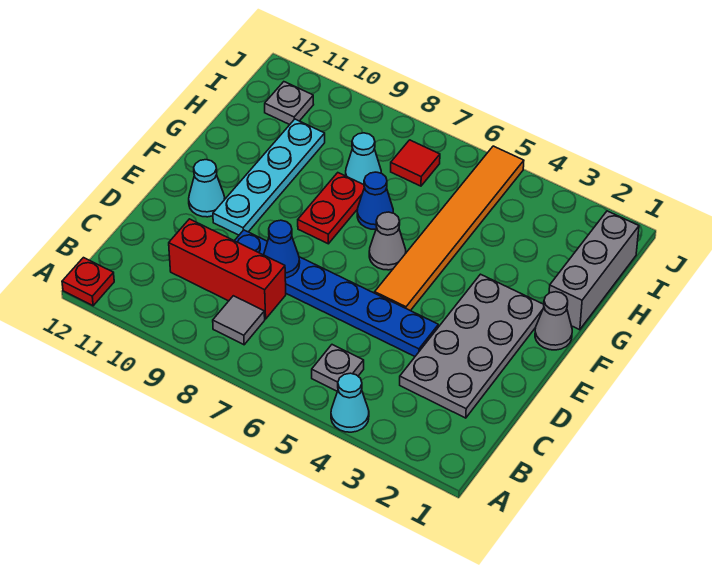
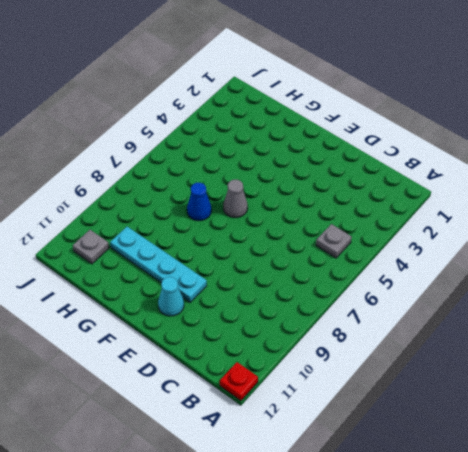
none -> cyan cone A4 level 1
none -> grey tile B8 level 1
none -> grey plate C2:F3 level 1

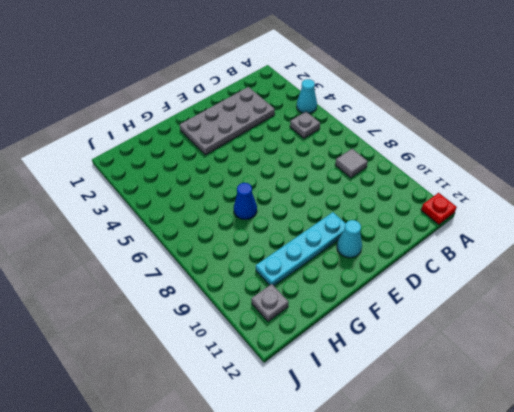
none -> red brick C8:C10 level 1
none -> blue plate D4:D9 level 1
none -> orange tile E5:J5 level 1

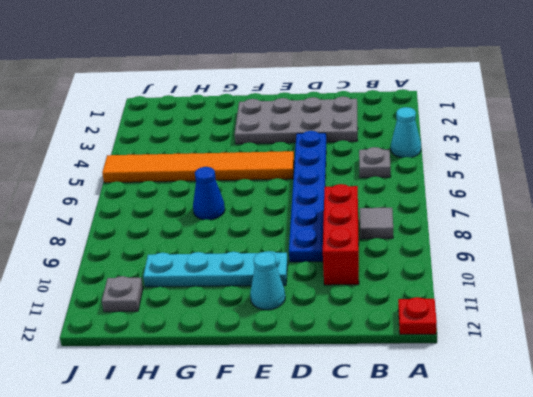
none -> grey cone F1 level 1
none -> grey cone F6 level 1
none -> red plate F8:G8 level 1

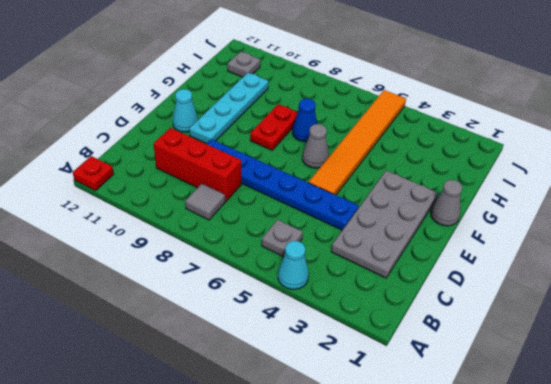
none -> grey brick G1:I1 level 1
none -> cyan cone H8 level 1
none -> red tile I7 level 1

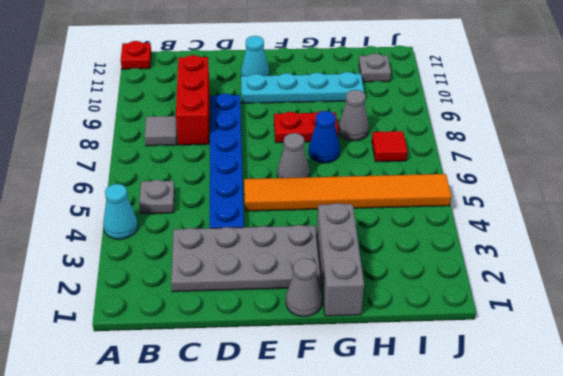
grey brick G1:G3 level 1 -> grey brick G1:I1 level 1
grey cone H8 level 1 -> cyan cone H8 level 1
none -> blue cone D8 level 2

